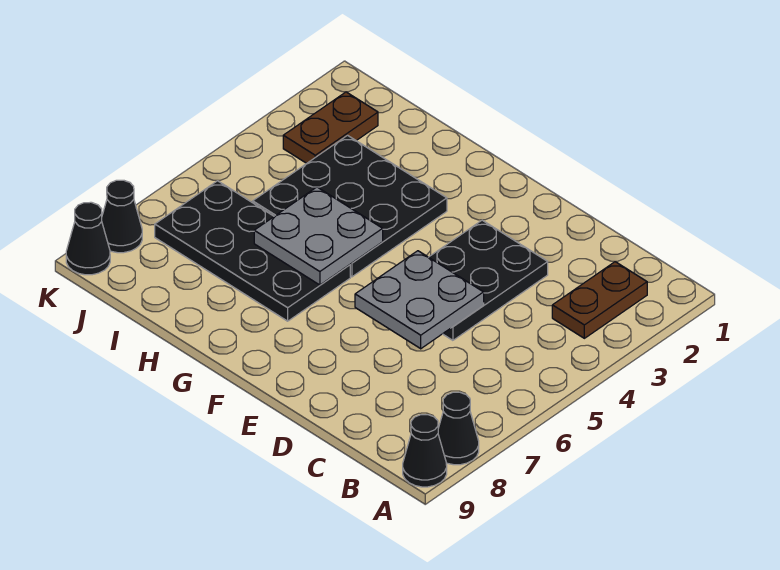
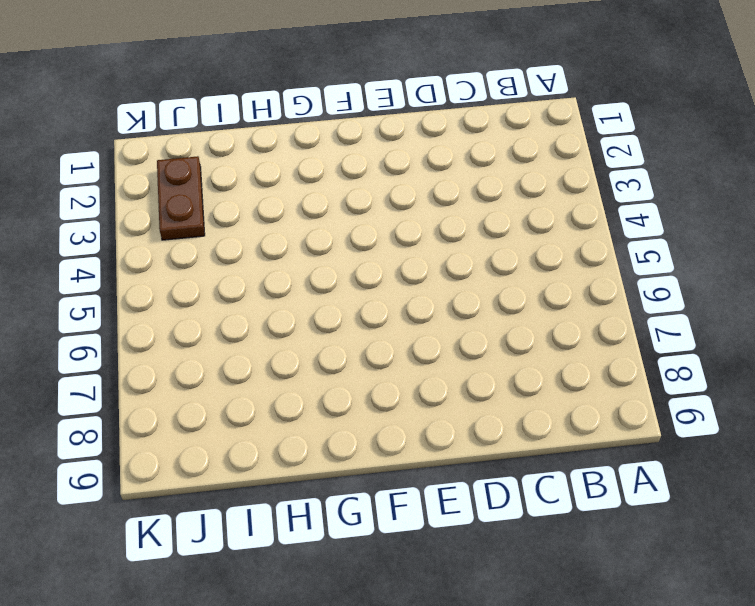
none -> black cone A8 level 1
none -> black cone A9 level 1

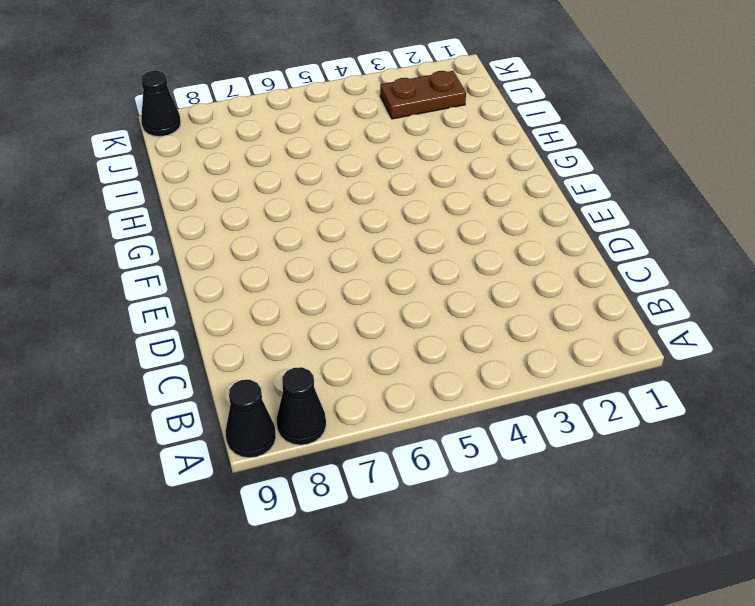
none -> brown plate B2:B3 level 1
none -> black plate D3:E5 level 1

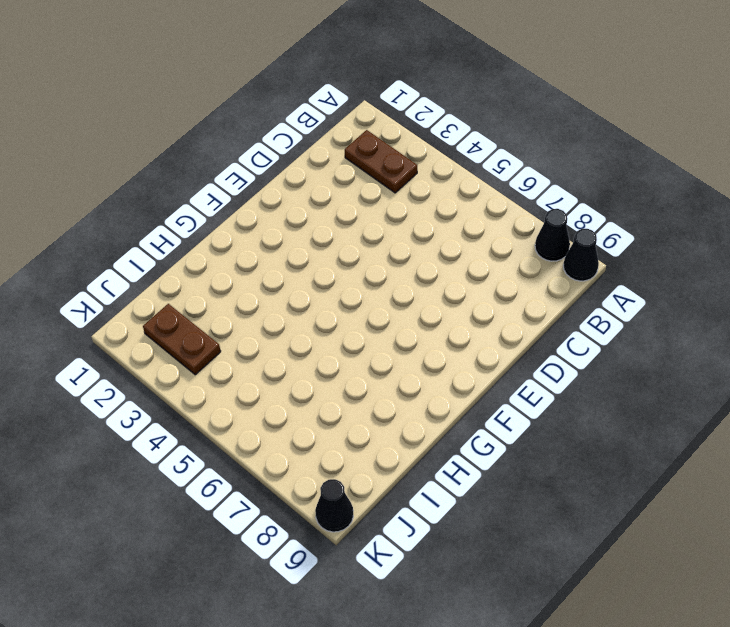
none -> black plate D3:E5 level 1
none -> black plate G3:I5 level 1

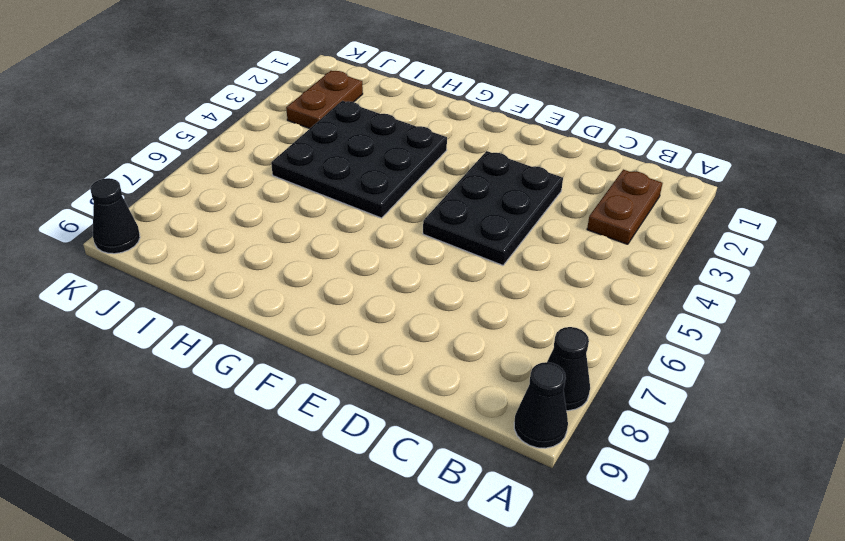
none -> black plate G6:J7 level 1
none -> black cone K8 level 1

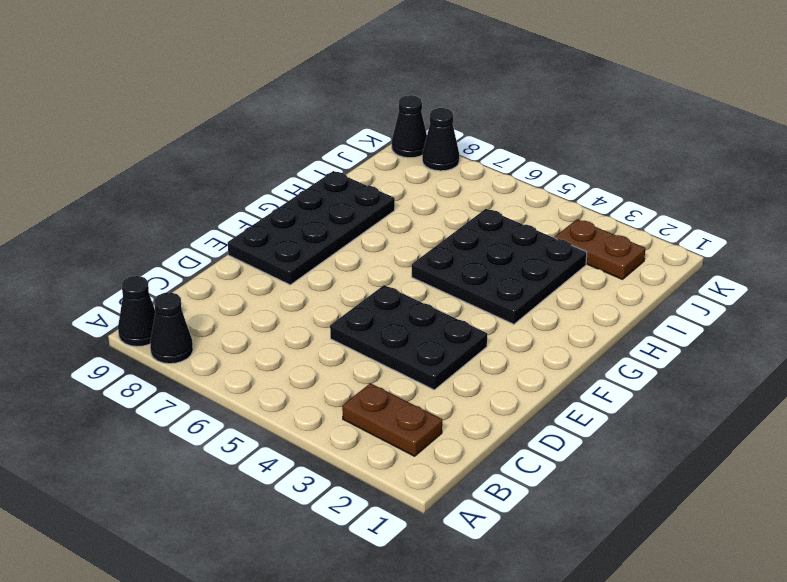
black plate E8:H9 level 1 -> black plate G6:J7 level 1
none -> grey plate D5:E6 level 2
none -> grey plate G5:H6 level 2

